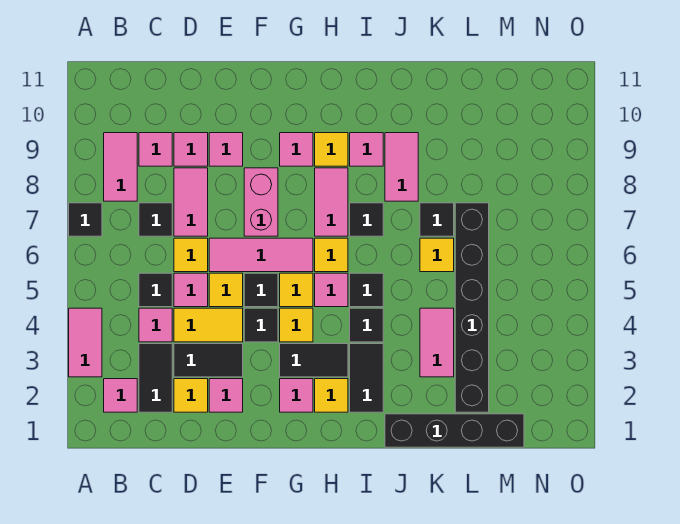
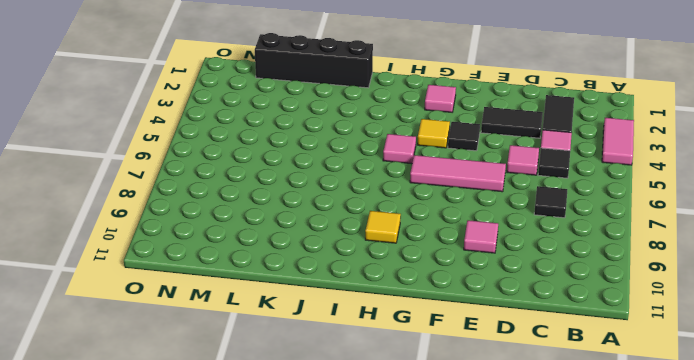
none -> black tile A7 level 1
none -> pink tile B2 level 1
none -> pink tile B8:B9 level 1
none -> pink tile C9 level 1

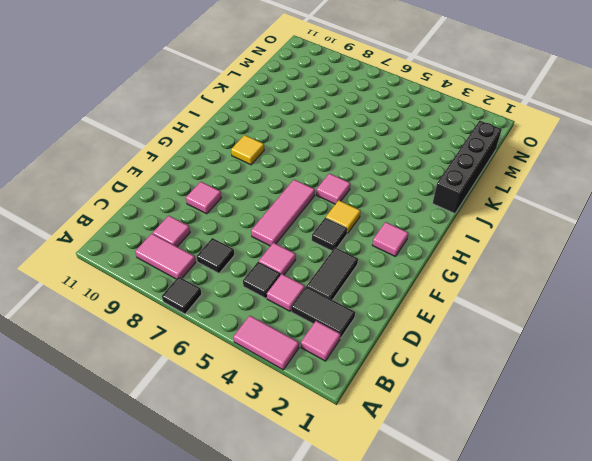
none -> yellow tile D2 level 1
none -> yellow tile D4:E4 level 1
none -> yellow tile D6 level 1
none -> pink tile D7:D8 level 1

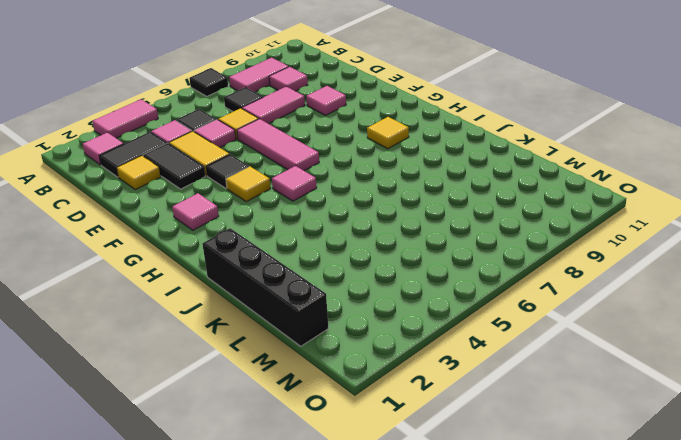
none -> pink tile D9 level 1
none -> pink tile E2 level 1
none -> yellow tile E5 level 1
none -> black tile F5 level 1

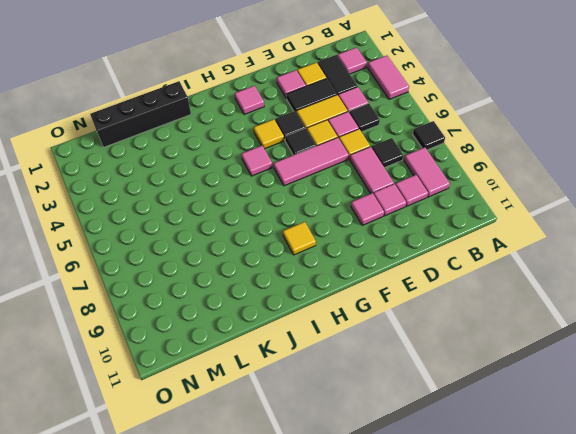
none -> pink brick F7:F8 level 1
none -> black tile G3:H3 level 1
none -> yellow tile G5 level 1
none -> pink tile G9 level 1

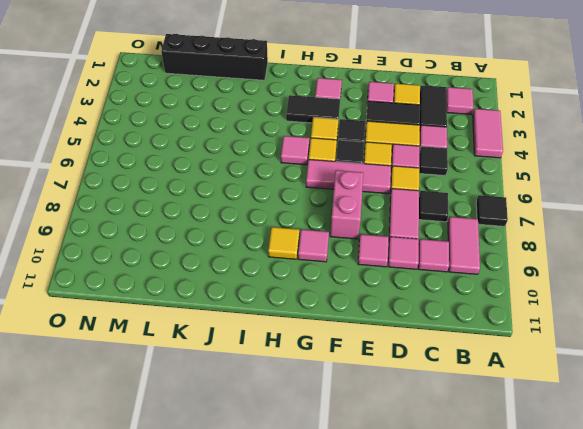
none -> yellow tile H2 level 1
none -> yellow tile H6 level 1
none -> pink tile H7:H8 level 1
none -> black tile I2:I3 level 1

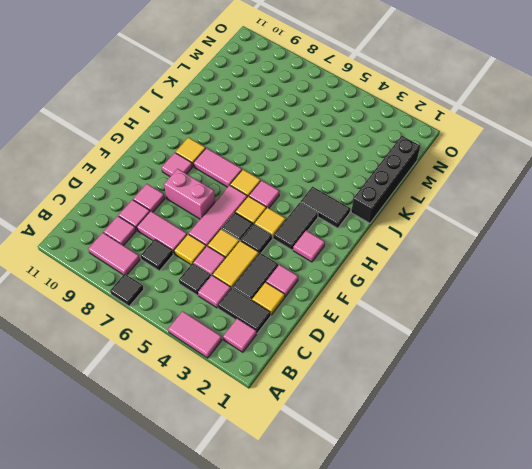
none -> yellow tile H2 level 1
none -> black tile I4 level 1
none -> black tile I5 level 1
none -> black tile I7 level 1

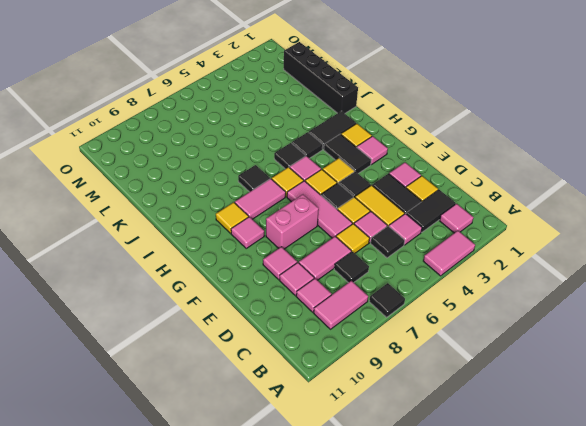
none -> pink tile I9 level 1
none -> pink tile J8:J9 level 1
none -> pink tile K3:K4 level 1
none -> yellow tile K6 level 1

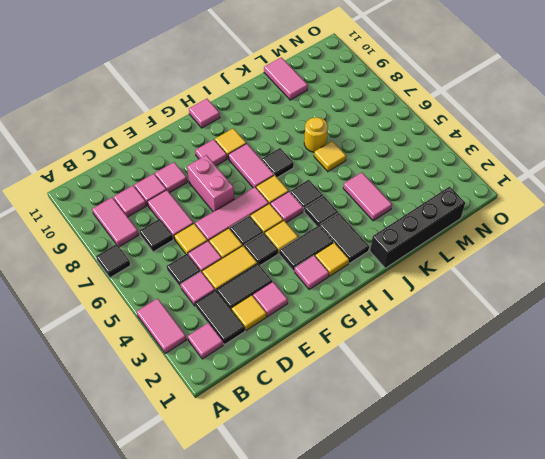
pink tile H11 level 1 -> pink tile I9 level 1
yellow round brick K7 level 1 -> black tile K7 level 1
pink tile L10:L11 level 1 -> pink tile J8:J9 level 1
none -> black brick L2:L7 level 1

